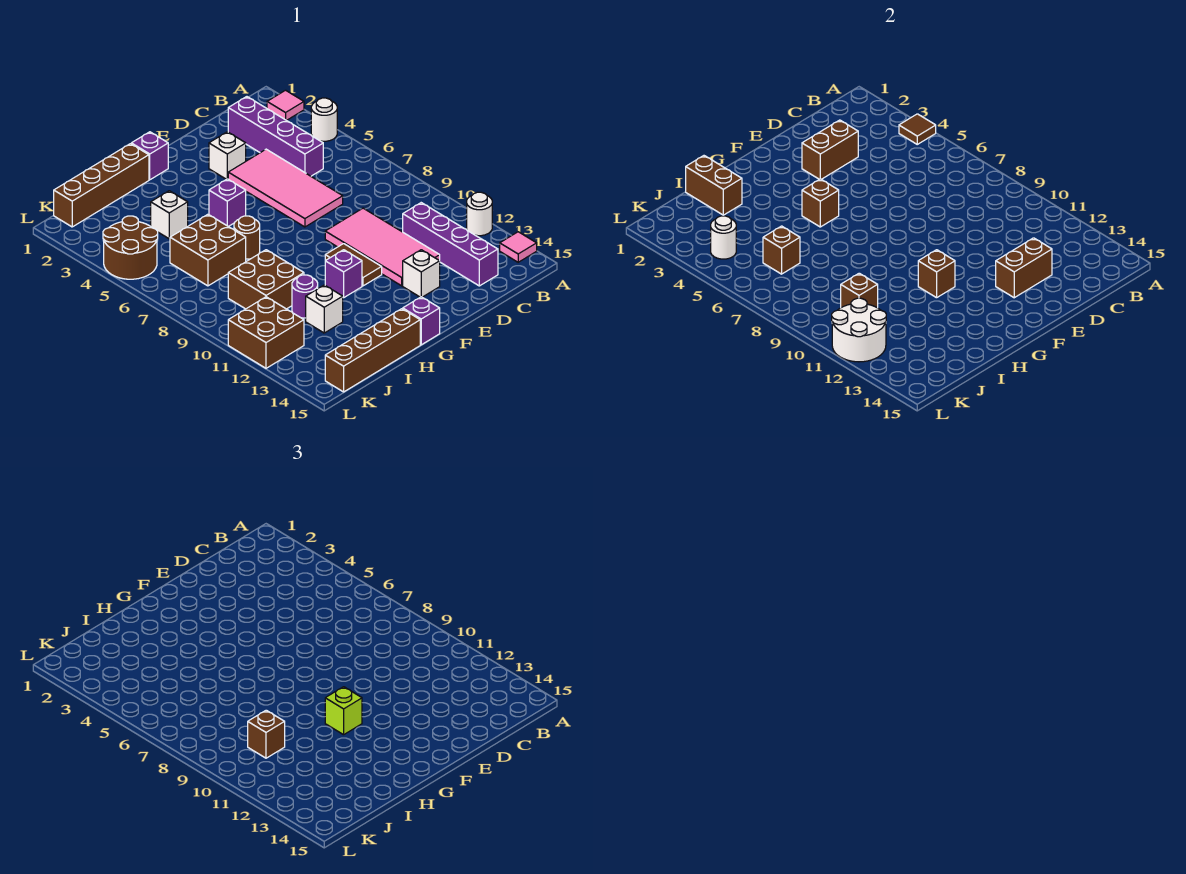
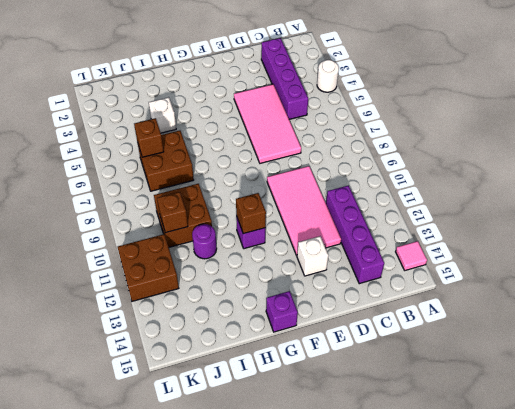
none -> pink tile A2 level 1
none -> white round brick A12 level 1
none -> white brick E3 level 1
none -> brown tile F10:F11 level 1

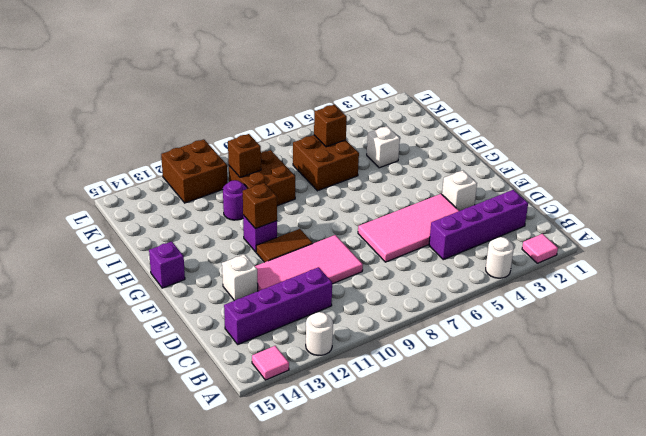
none -> purple brick G1 level 1
none -> purple brick G5 level 1
none -> brown brick H1:K1 level 1
none -> brown round brick H7 level 1

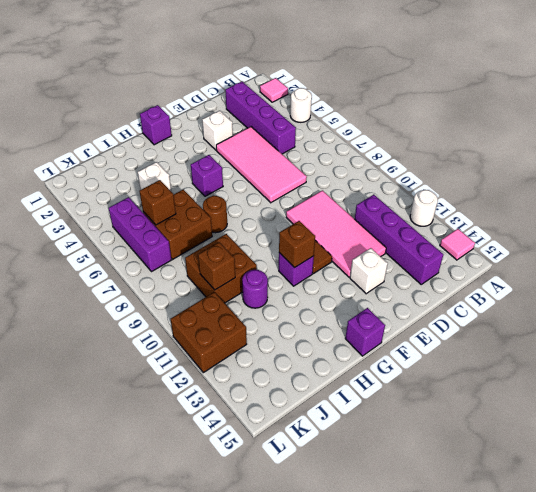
purple brick K5:K7 level 1 -> brown round brick K4:L5 level 1
none -> brown brick H1:K1 level 1
none -> brown brick H15:K15 level 1
none -> white brick I12 level 1
none -> brown tile A4 level 2

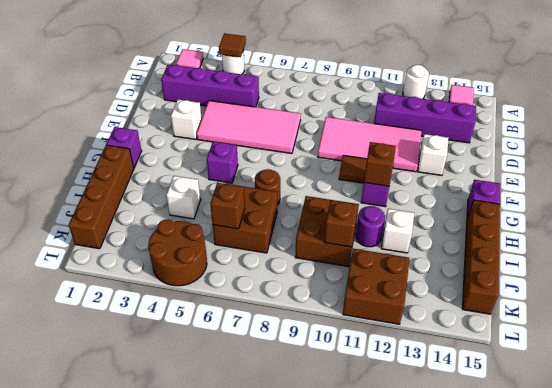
none -> brown brick D3:E3 level 2
none -> brown brick D13:E13 level 2
none -> brown brick G5 level 2
none -> brown brick I1:I2 level 2

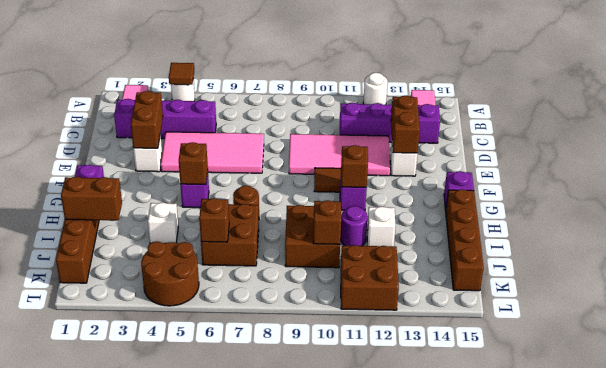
none -> white round brick K4 level 2
none -> white round brick K11:L12 level 2
none -> lime brick G11 level 3
none -> brown brick J10 level 3

